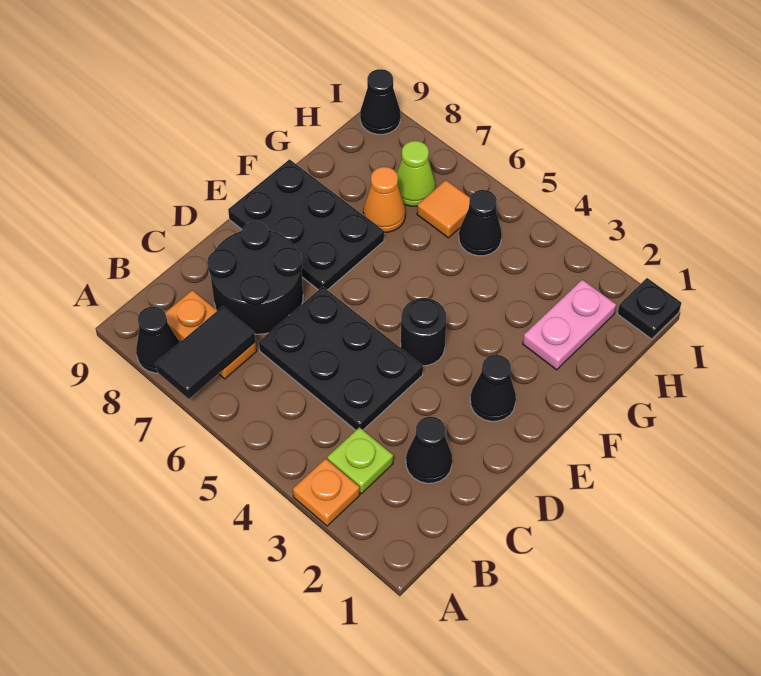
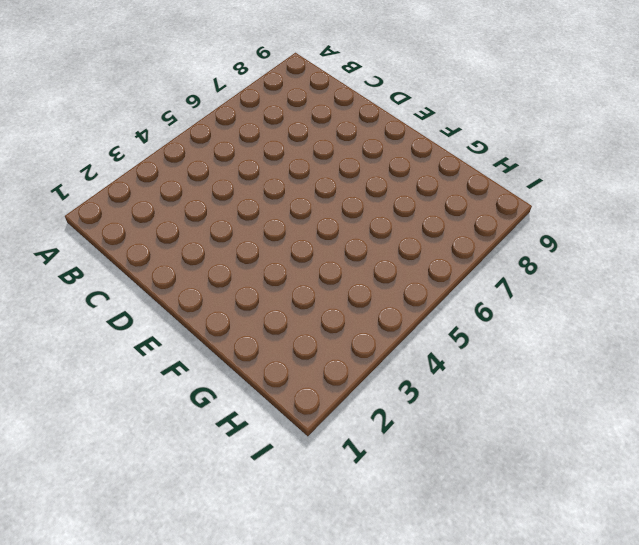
none -> orange plate A3 level 1
none -> black cone A8 level 1
none -> lime plate B3 level 1

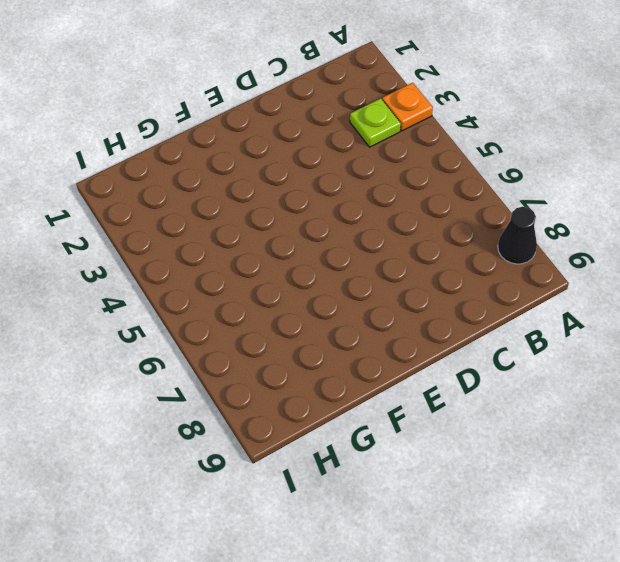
none -> orange plate B7:B8 level 1
none -> black cone C2 level 1
none -> black plate C4:D6 level 1

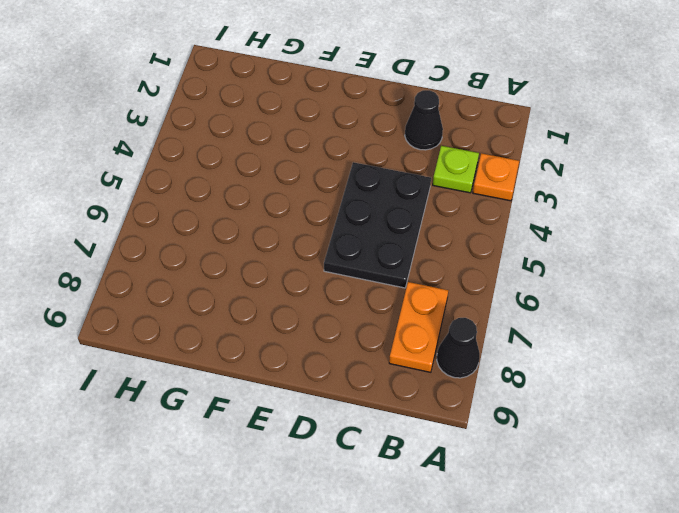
none -> black round brick C7:D8 level 1
none -> black cone E2 level 1
none -> black round brick E4 level 1

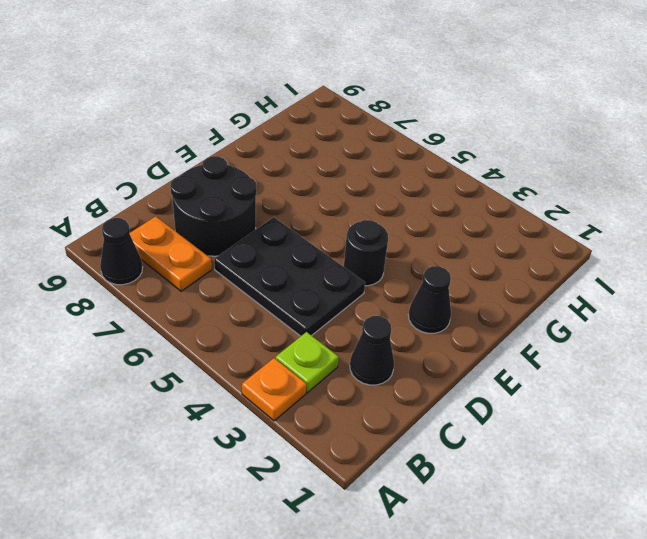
none -> black plate E7:F9 level 1
none -> pink plate G2:H2 level 1
none -> orange cone G7 level 1

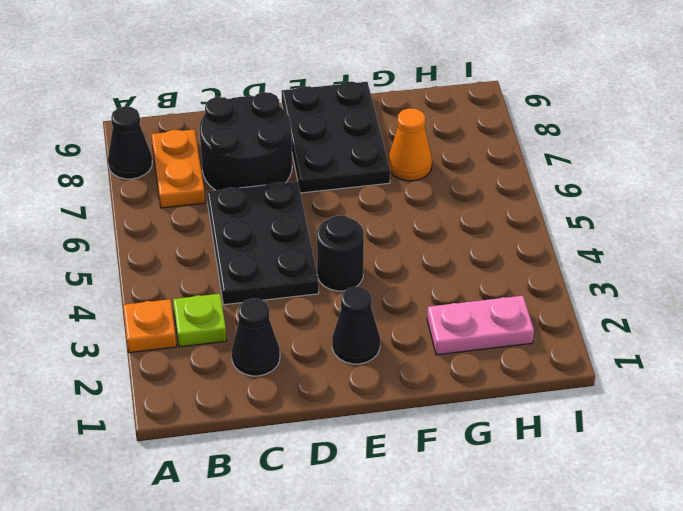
none -> black cone H5 level 1
none -> orange tile H6 level 1
none -> lime cone H7 level 1

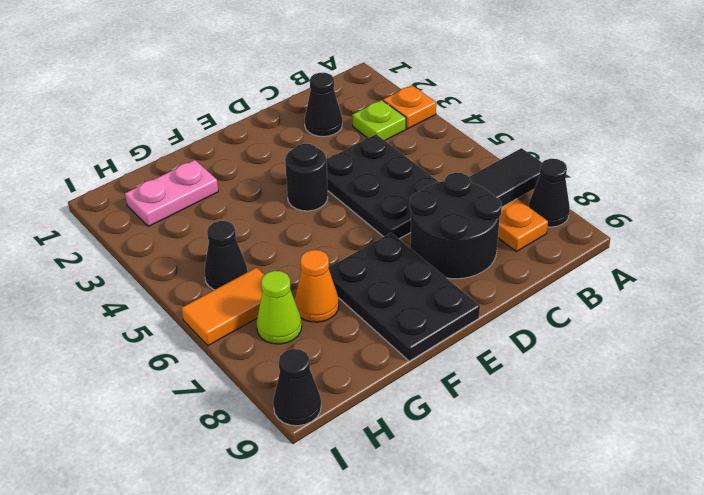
orange tile H6:I6 level 1 -> orange tile H6 level 1
none -> black cone E2 level 1
none -> black plate I1 level 1

